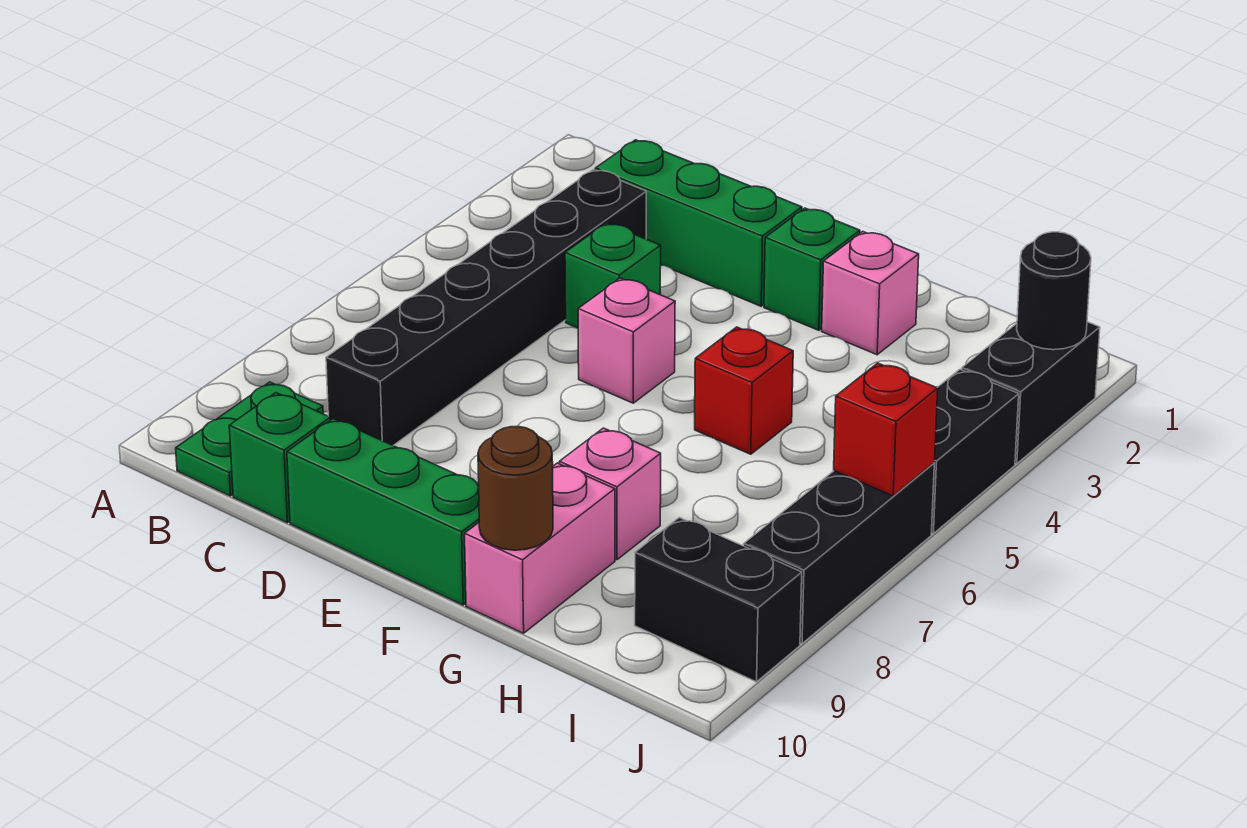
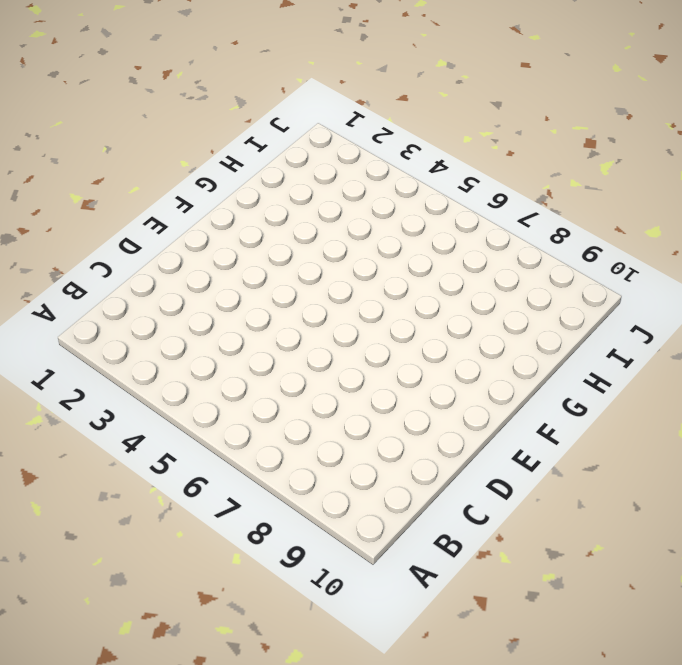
none -> green plate B9:B10 level 1
none -> green brick C2:E2 level 1
none -> black brick C3:C8 level 1

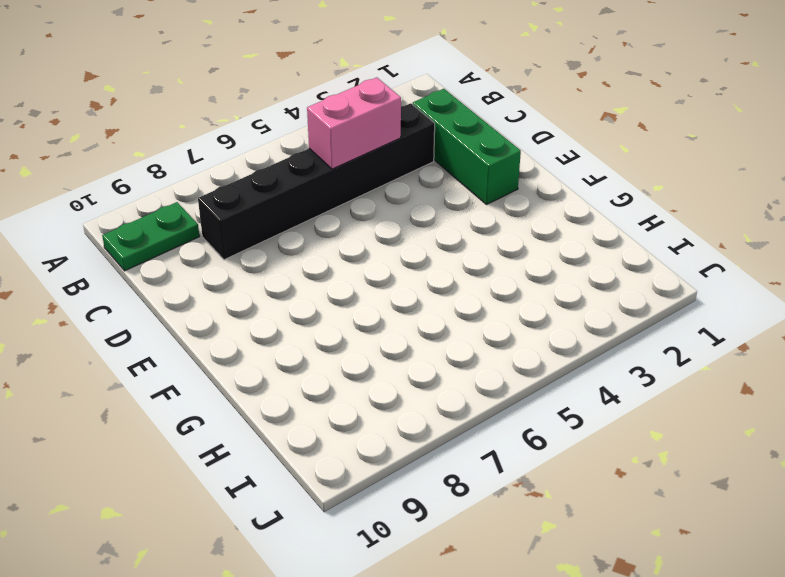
pink brick C4:C5 level 2 -> pink brick G9:G10 level 1
none -> green brick C10 level 1
none -> green brick D4 level 1
none -> green brick D10:F10 level 1

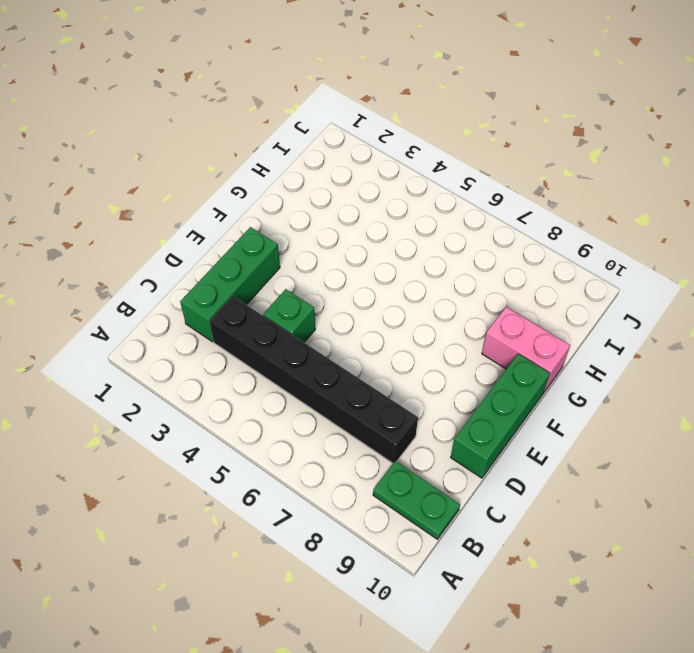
none -> green brick C10 level 1
none -> pink brick E5 level 1
none -> green brick F2 level 1

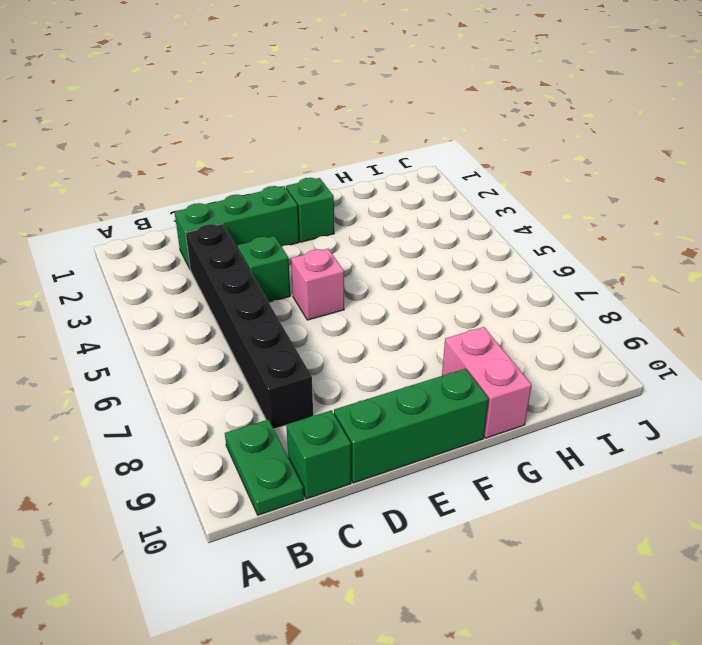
none -> pink brick G2 level 1
none -> red brick G5 level 1
none -> pink brick G8 level 1

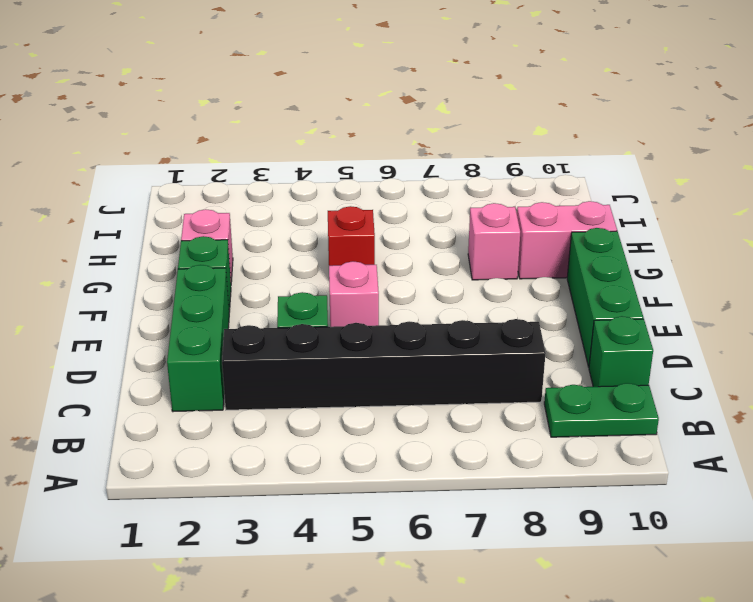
none -> black brick I9:J9 level 1
none -> black brick J2:J3 level 1
none -> black brick J4:J5 level 1

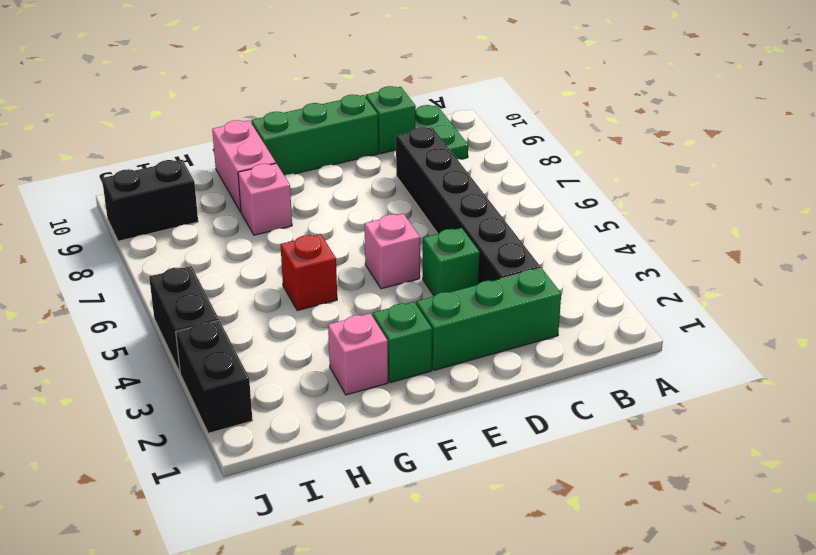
none -> black brick J6:J8 level 1
none -> brown round brick G10 level 2
none -> black round brick J2 level 2

